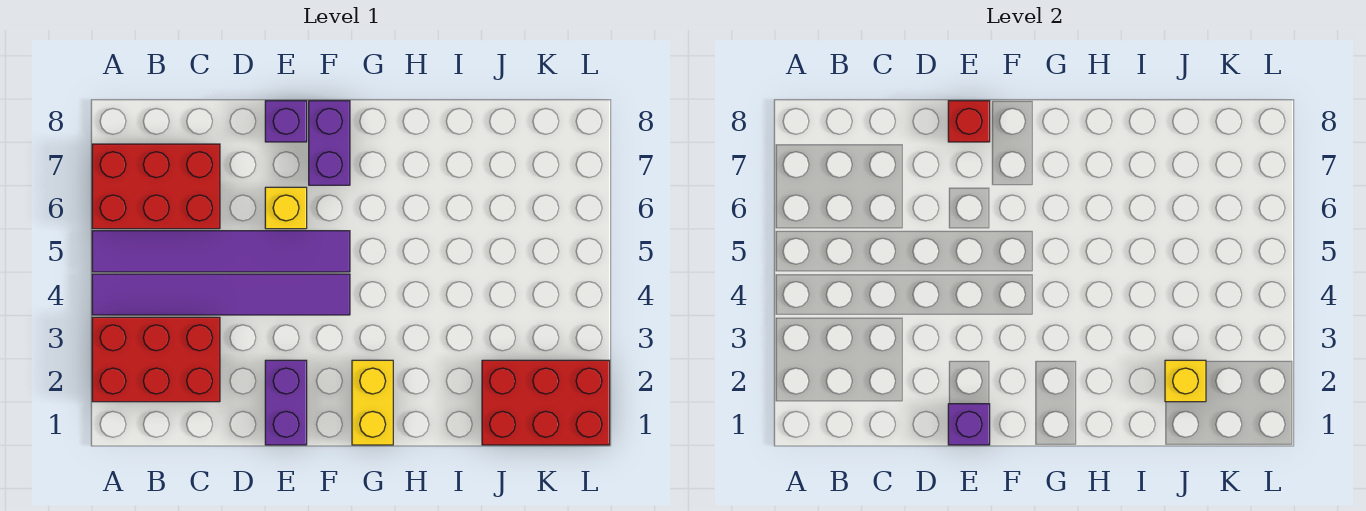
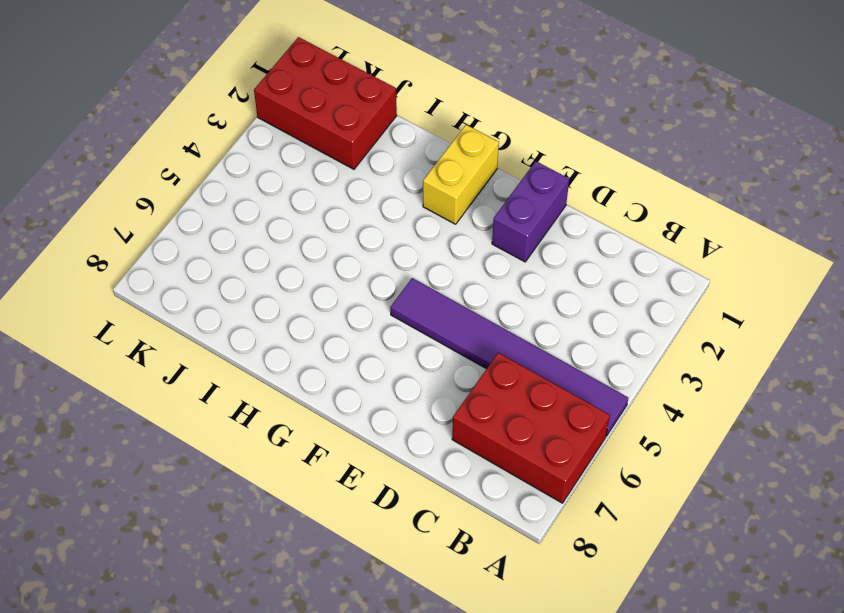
none -> red brick A2:C3 level 1
none -> purple tile A4:F4 level 1
none -> yellow brick E6 level 1

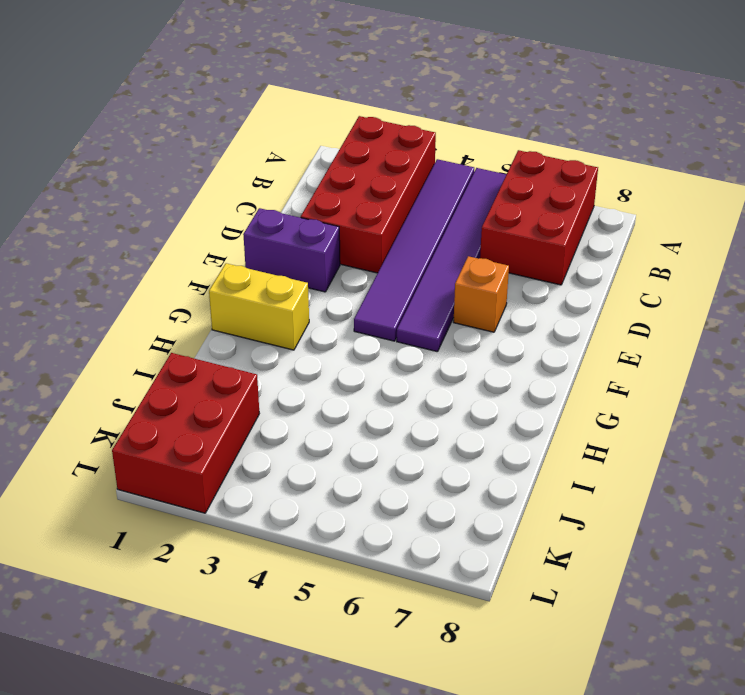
red brick A2:D3 level 1 -> red brick A2:C3 level 1
orange brick E6 level 1 -> yellow brick E6 level 1
none -> purple brick E8 level 1
none -> purple brick F7:F8 level 1
none -> purple brick E1 level 2

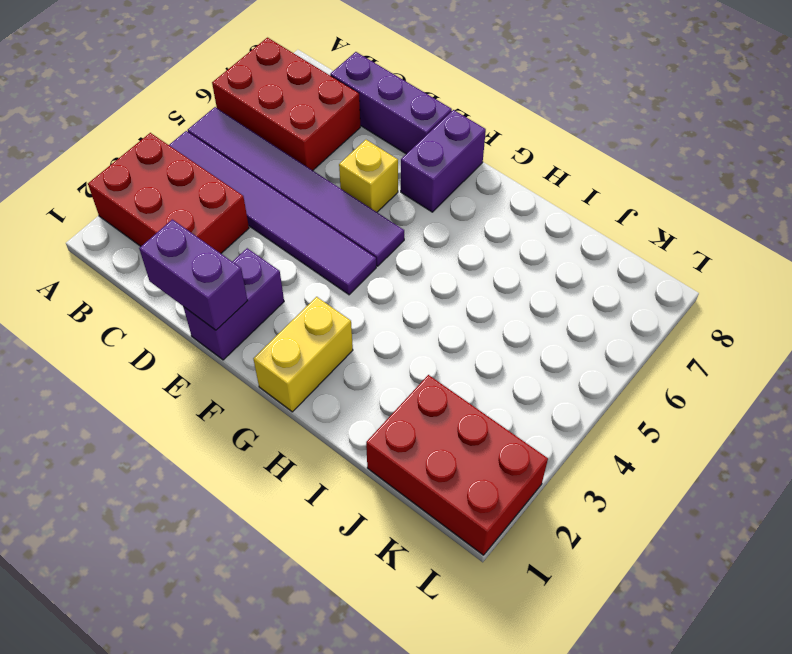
purple brick C8:E8 level 1 -> purple brick E8 level 1
purple brick D1:E1 level 2 -> purple brick E1 level 2
none -> red brick E8 level 2
none -> yellow brick J2 level 2

